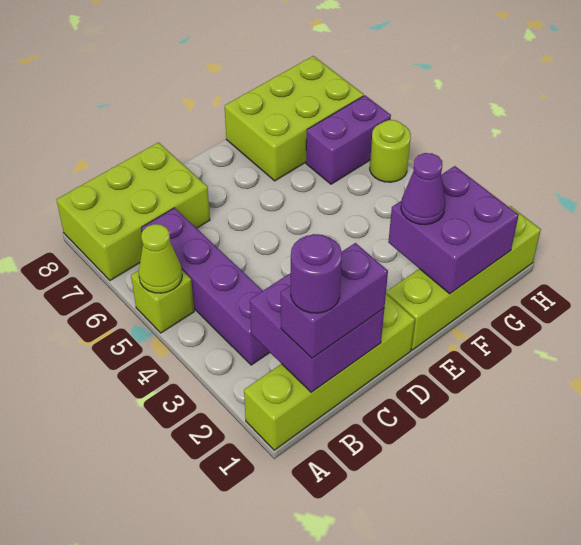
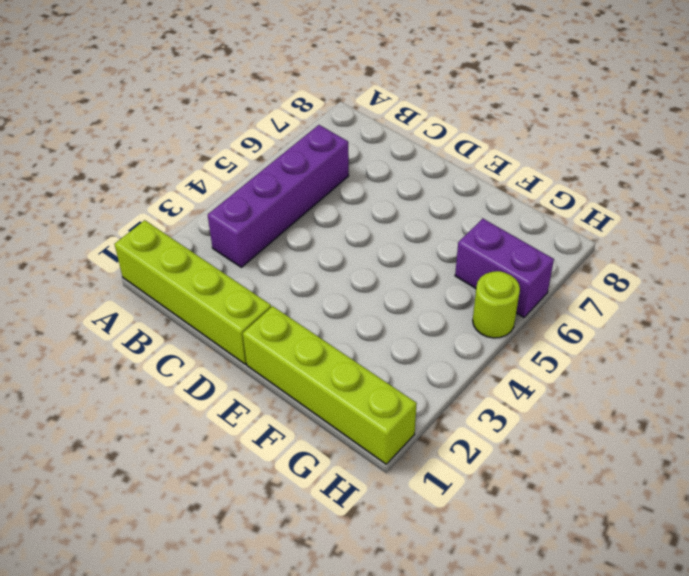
none -> lime brick A5 level 1
none -> lime brick A7:C8 level 1
none -> lime brick F7:H8 level 1

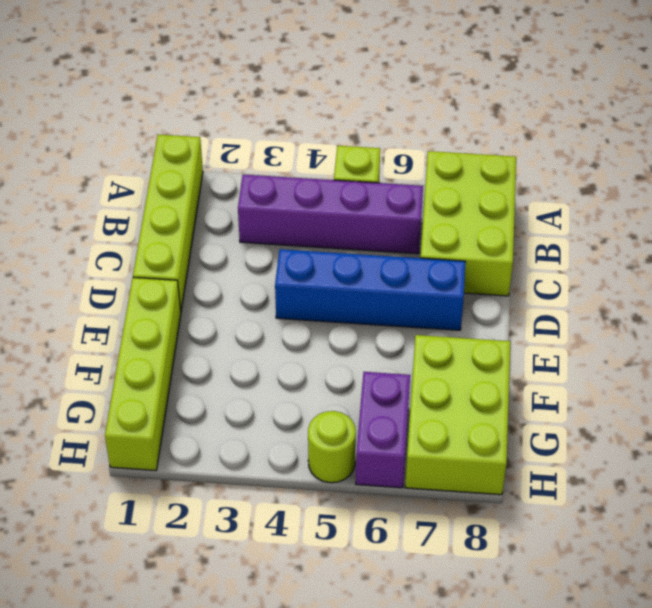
blue brick D4:D7 level 1 -> none
none -> lime cone A5 level 2
none -> purple brick B1:C2 level 2
none -> purple brick F1:G2 level 2

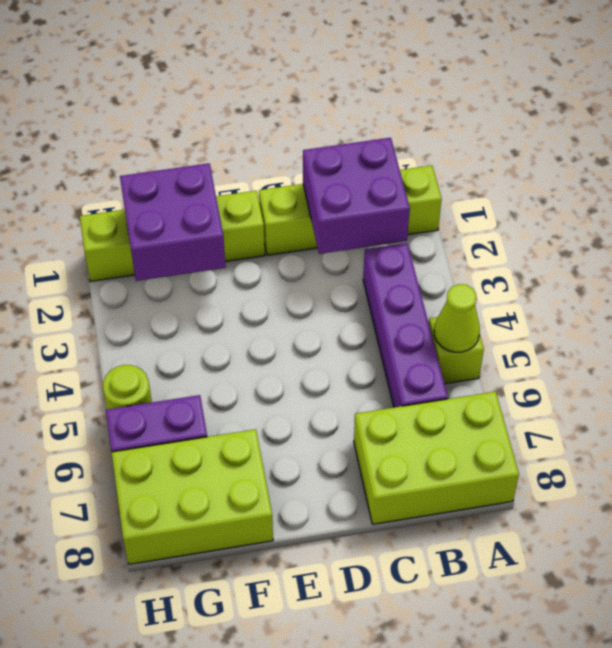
none -> purple brick B1:C1 level 3
none -> purple cone F2 level 3
none -> purple round brick B1 level 4

